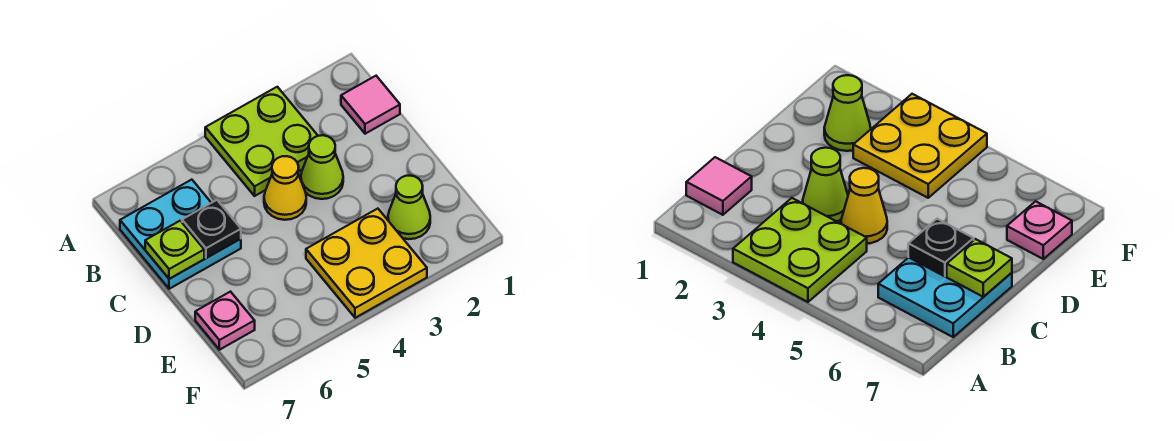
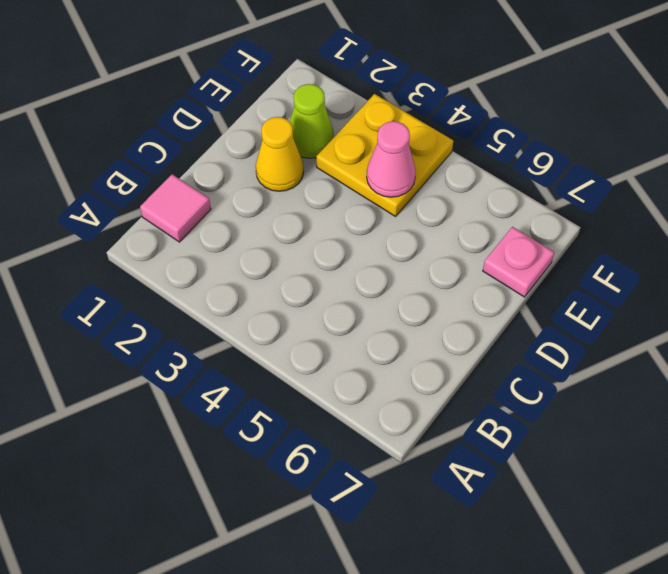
yellow cone D2 level 1 -> yellow cone C4 level 1
pink cone E4 level 2 -> none
none -> lime plate A3:B4 level 1
none -> cyan plate B6:C7 level 1

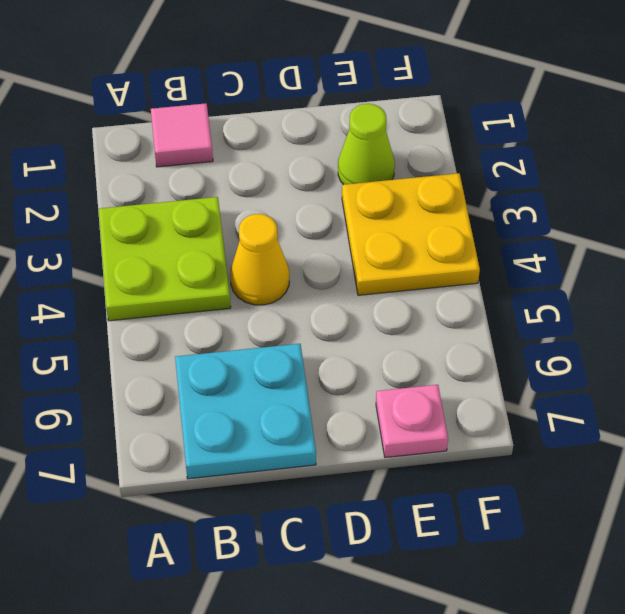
none -> lime cone C3 level 1
none -> black plate C6 level 2

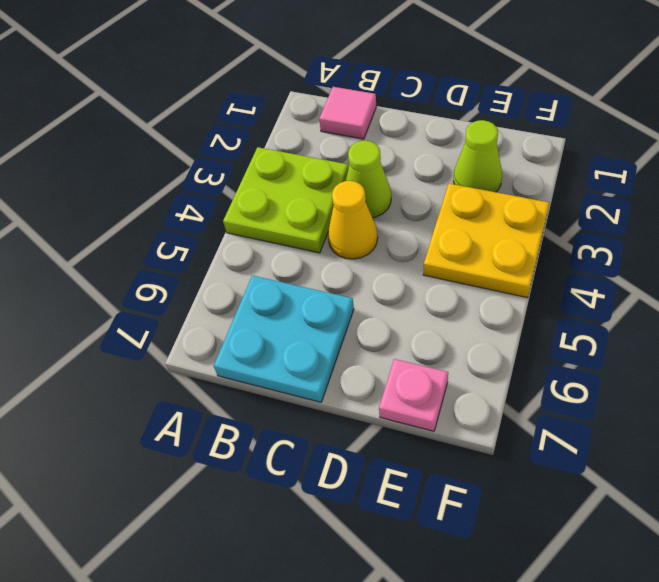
none -> black plate C6 level 2
none -> lime plate C7 level 2

